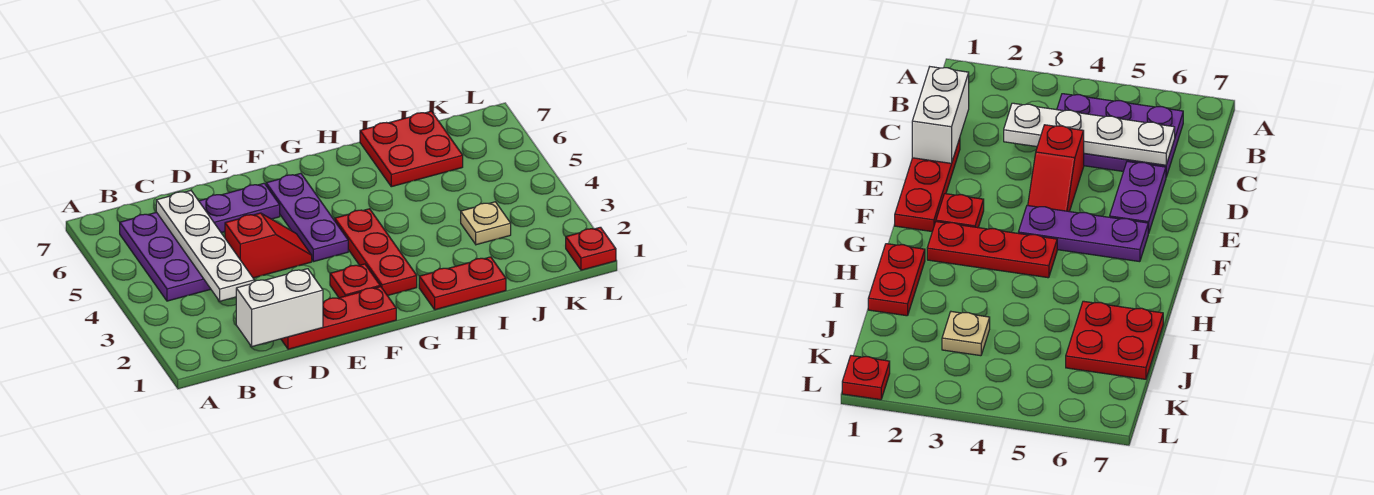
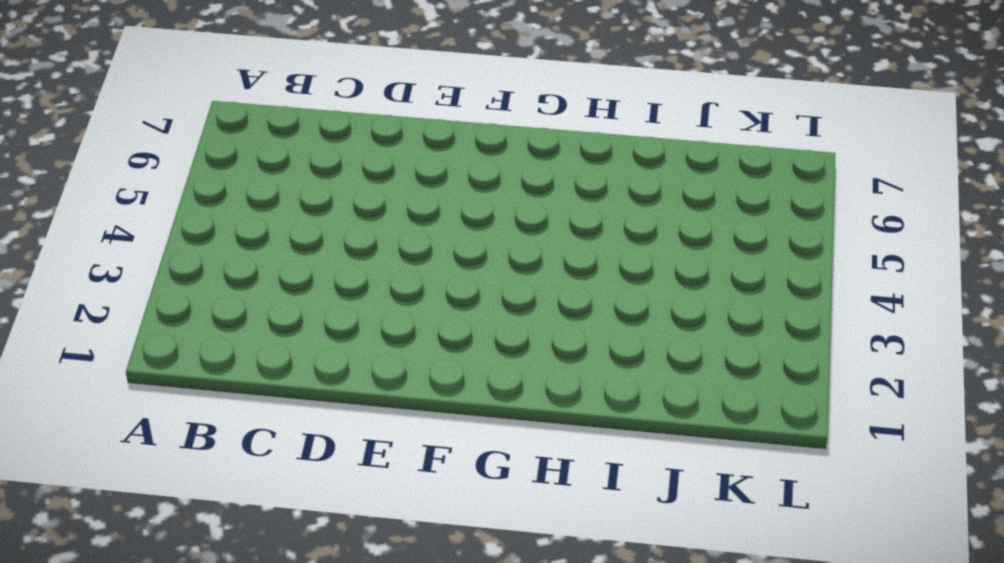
none -> purple plate B4:C6 level 1
none -> red plate D1:F1 level 1
none -> red slope D4:E4 level 1 top D

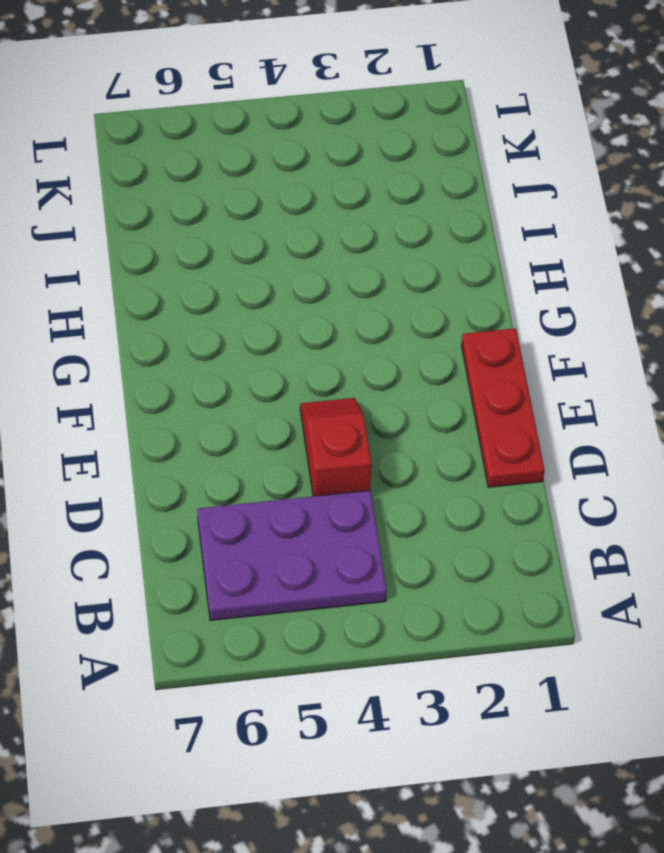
none -> purple plate D6:E6 level 1
none -> red plate F2 level 1
none -> purple plate F4:F6 level 1

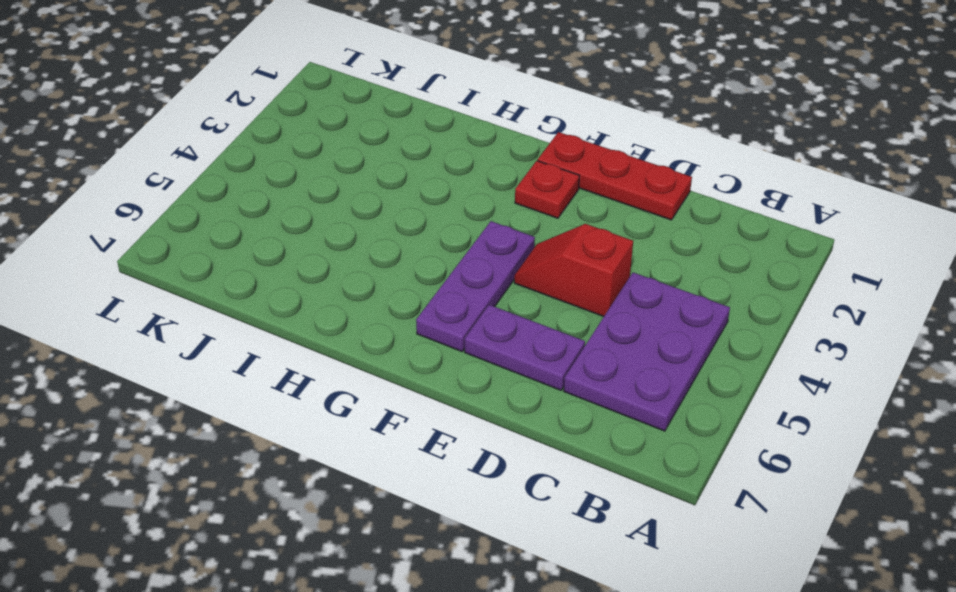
none -> red plate G2:G4 level 1
none -> red plate H1:I1 level 1
none -> red plate I6:J7 level 1

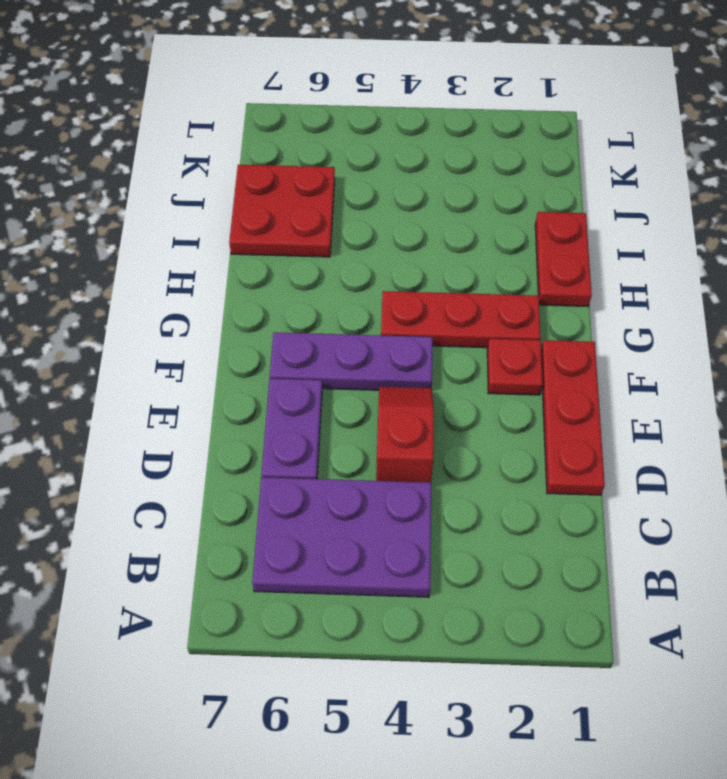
none -> tan plate J3 level 1
none -> red plate L1 level 1
none -> white brick C1:D1 level 2

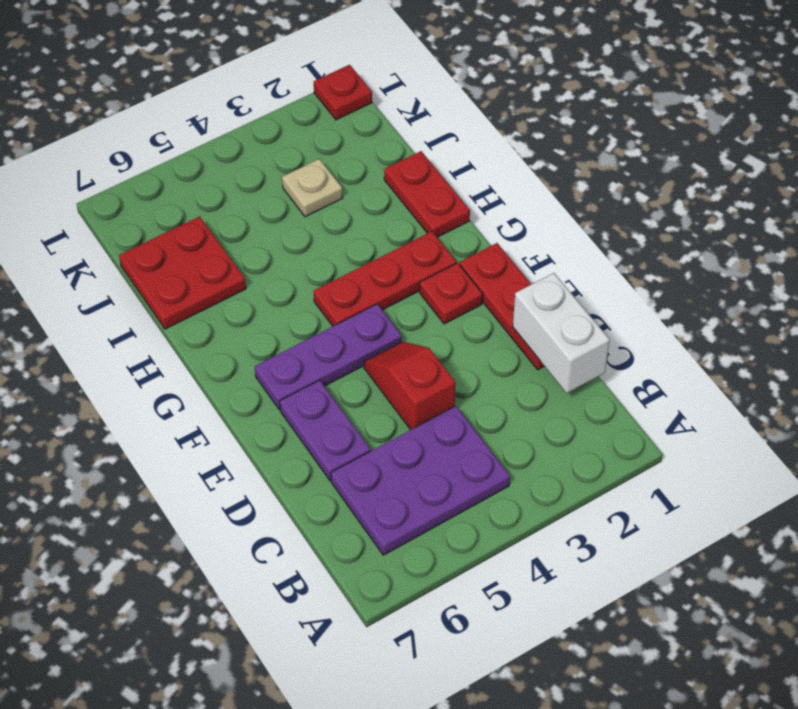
none -> white plate C3:C6 level 2

